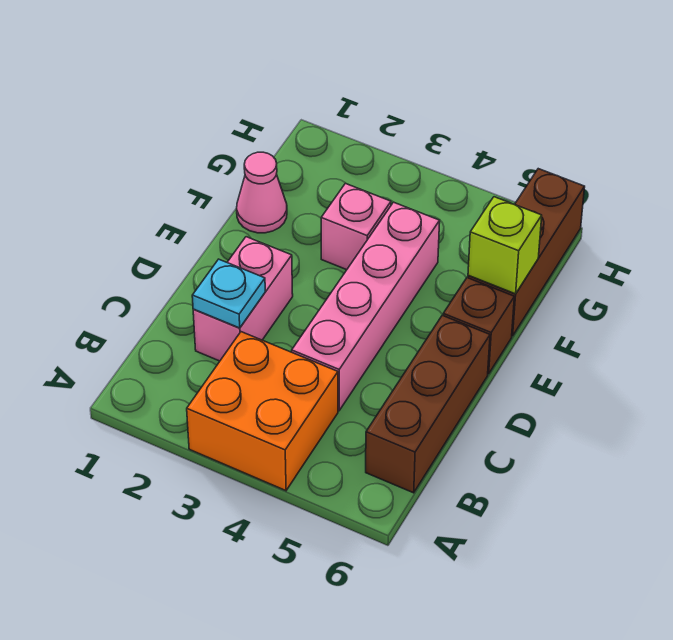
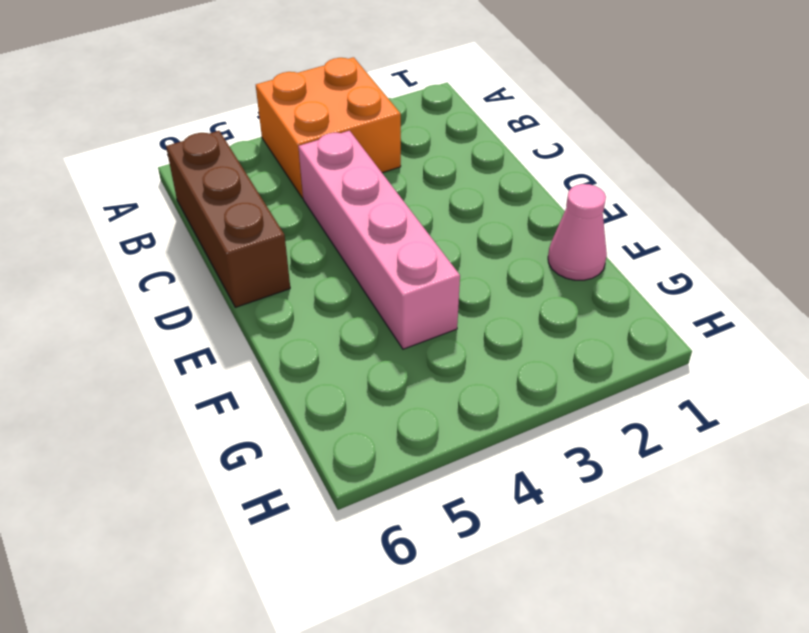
none -> pink brick C2:D2 level 1
none -> brown brick E6 level 1

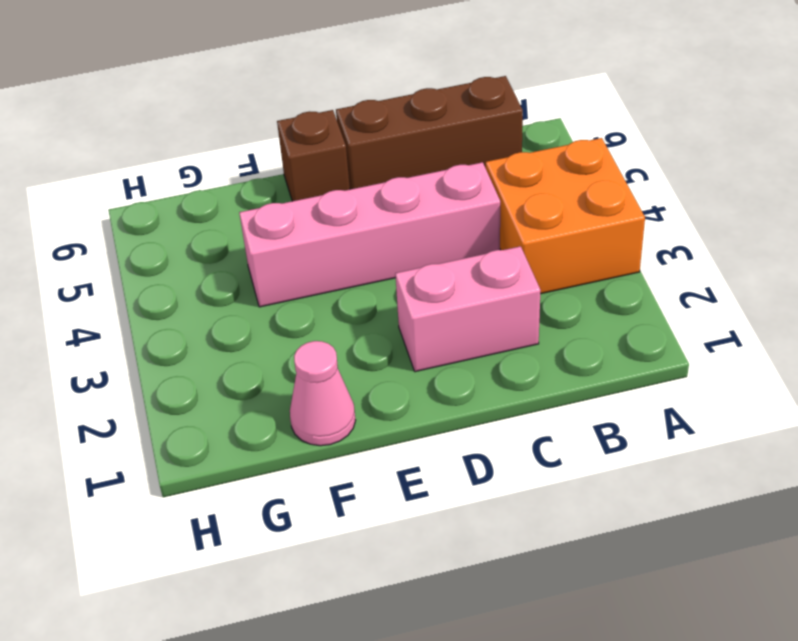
none -> pink brick F3 level 1
none -> brown brick F6:H6 level 1

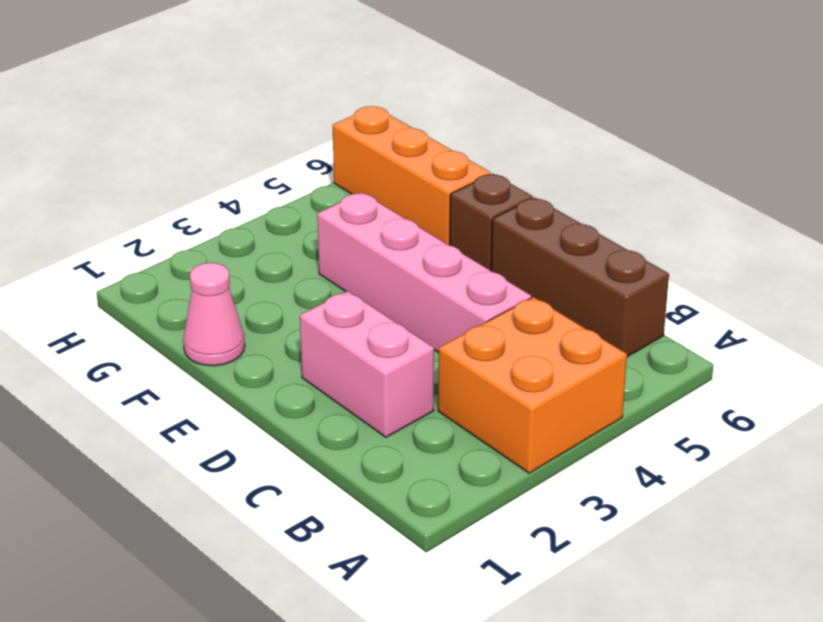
orange brick F6:H6 level 1 -> brown brick F6:H6 level 1
none -> pink brick F3 level 1
none -> cyan plate C2 level 2

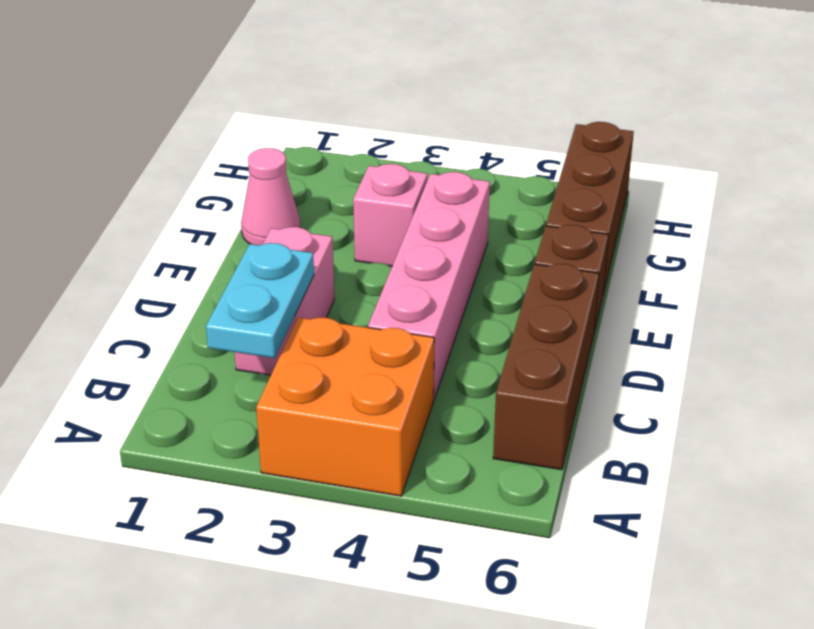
cyan plate B2:C2 level 2 -> cyan plate C2 level 2
none -> lime brick F6 level 2

